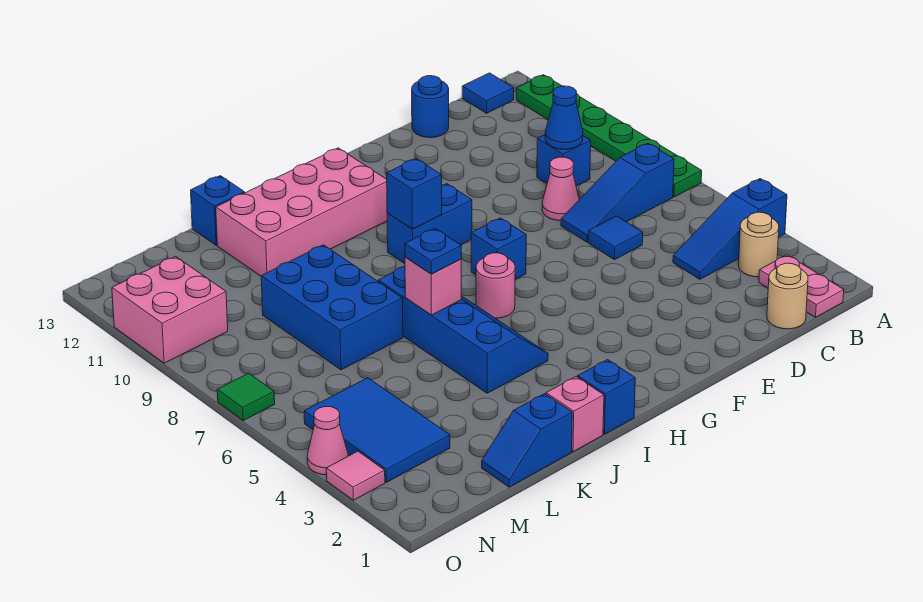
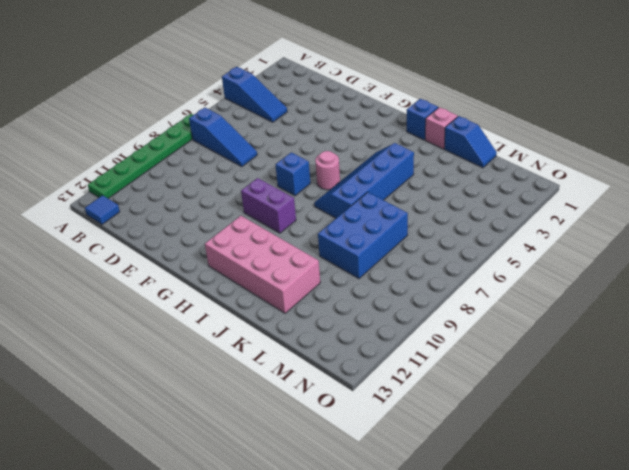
purple brick G9:H9 level 1 -> blue brick G9:H9 level 1
none -> pink plate B1:B2 level 1
none -> tan round brick B3 level 1
none -> tan round brick C1 level 1
none -> blue brick C9 level 1

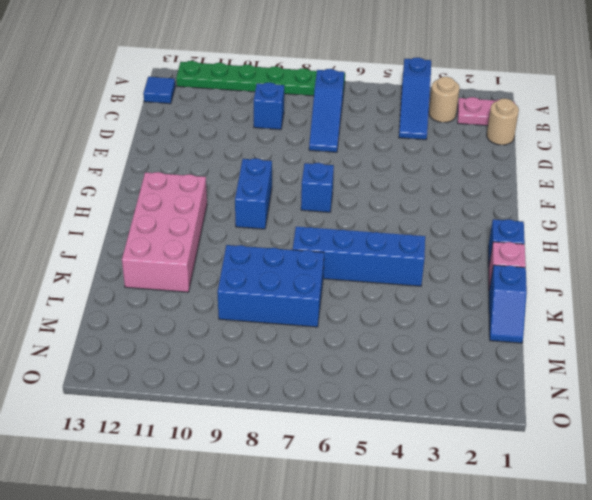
none -> blue tile D6 level 1
none -> pink cone D8 level 1
none -> blue round brick D13 level 1
none -> pink round brick H6 level 1

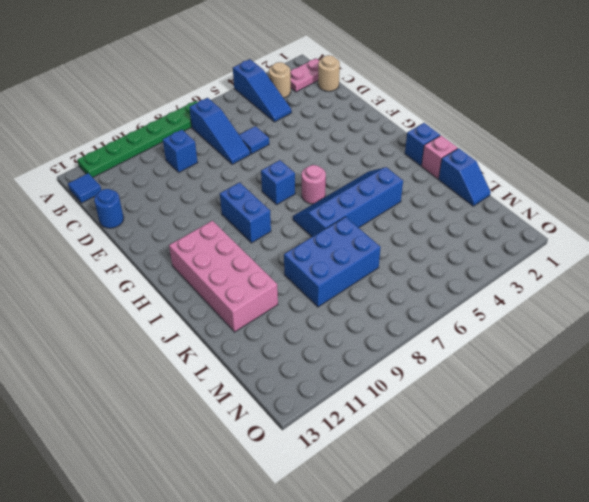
none -> pink cone D8 level 1
none -> blue brick K13 level 1
none -> blue tile M3:N5 level 1
none -> pink brick N10:O11 level 1

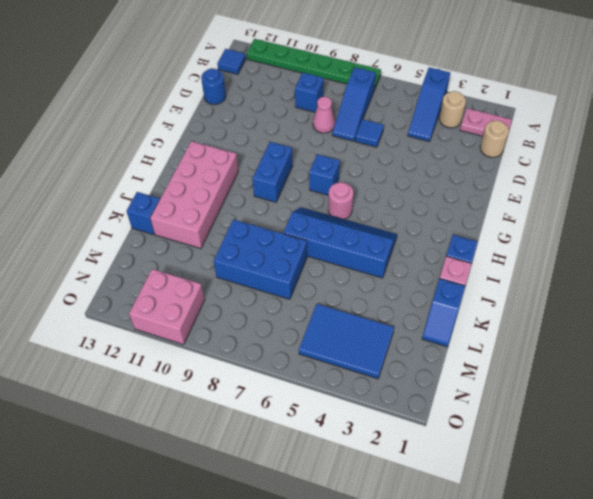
none -> pink tile O3 level 1
none -> pink cone O4 level 1
none -> green tile O7 level 1
none -> blue cone C9 level 2

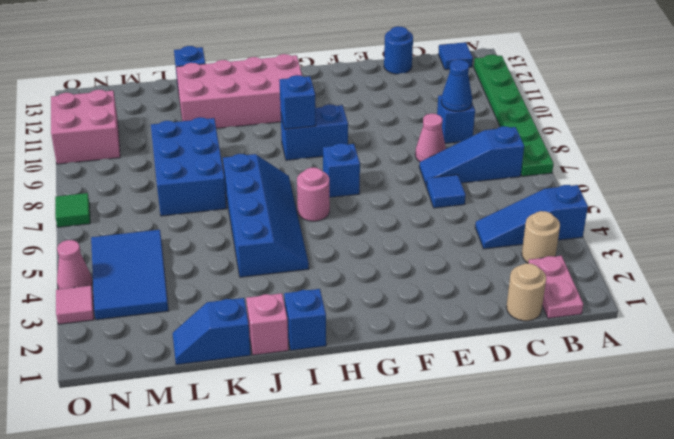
none -> pink brick J6 level 2
none -> blue plate J6 level 3

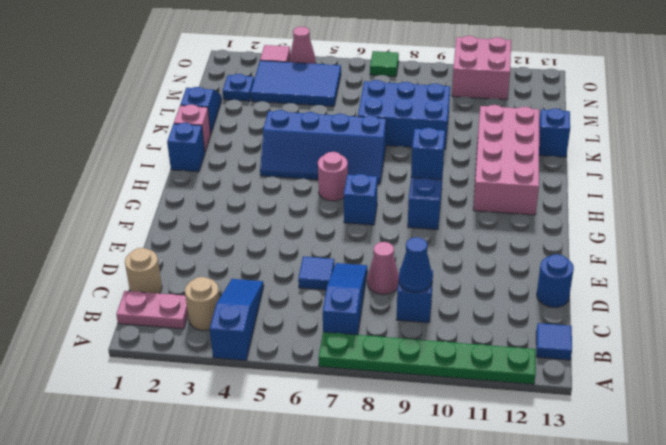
blue plate M2 level 1 -> blue plate J6 level 3
none -> pink brick J6 level 2

